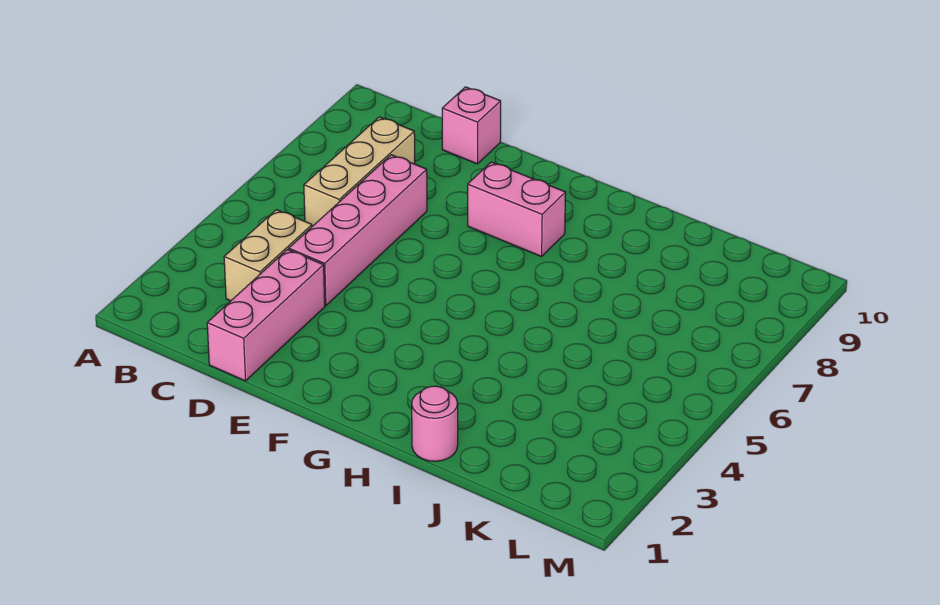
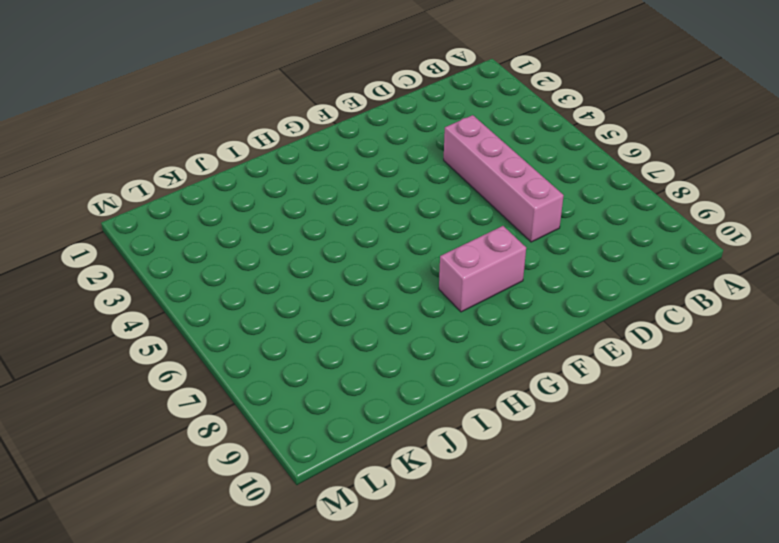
none -> tan brick C3:C4 level 1
none -> tan brick C6:C8 level 1

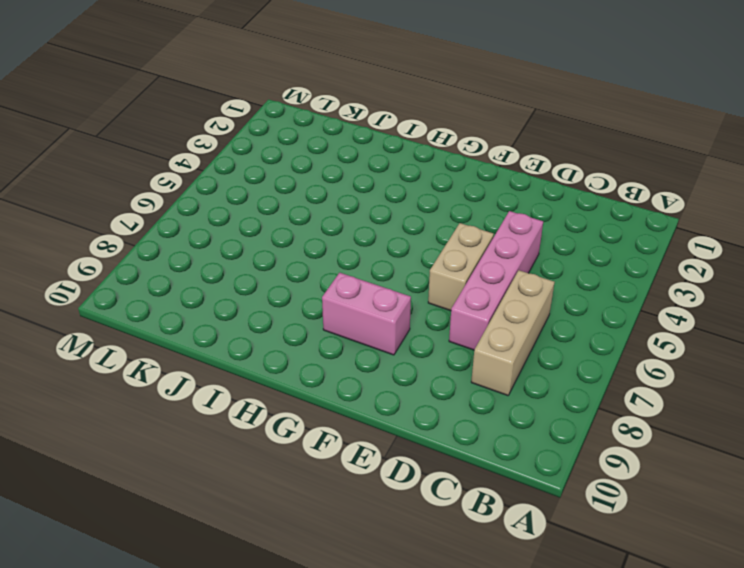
tan brick E5:E6 level 1 -> tan brick C3:C4 level 1
none -> pink brick D1:D3 level 1
none -> pink brick D10 level 1

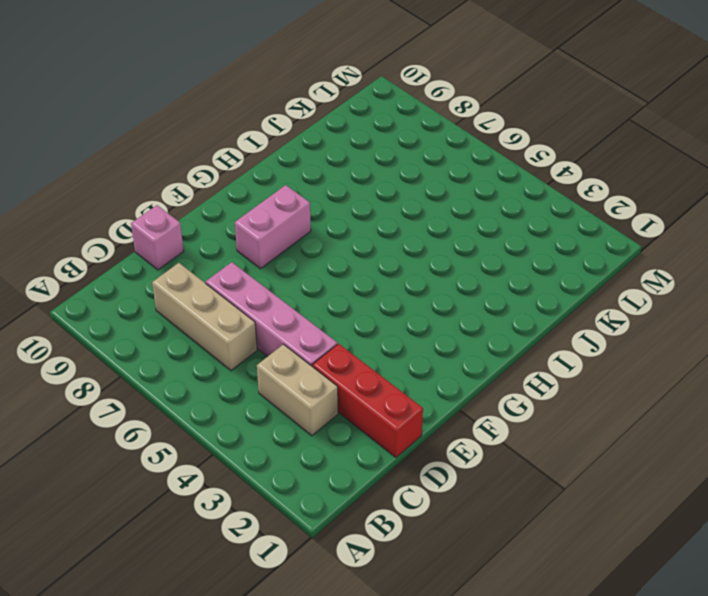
red brick D1:D3 level 1 -> pink brick D1:D3 level 1
none -> pink round brick I1 level 1

